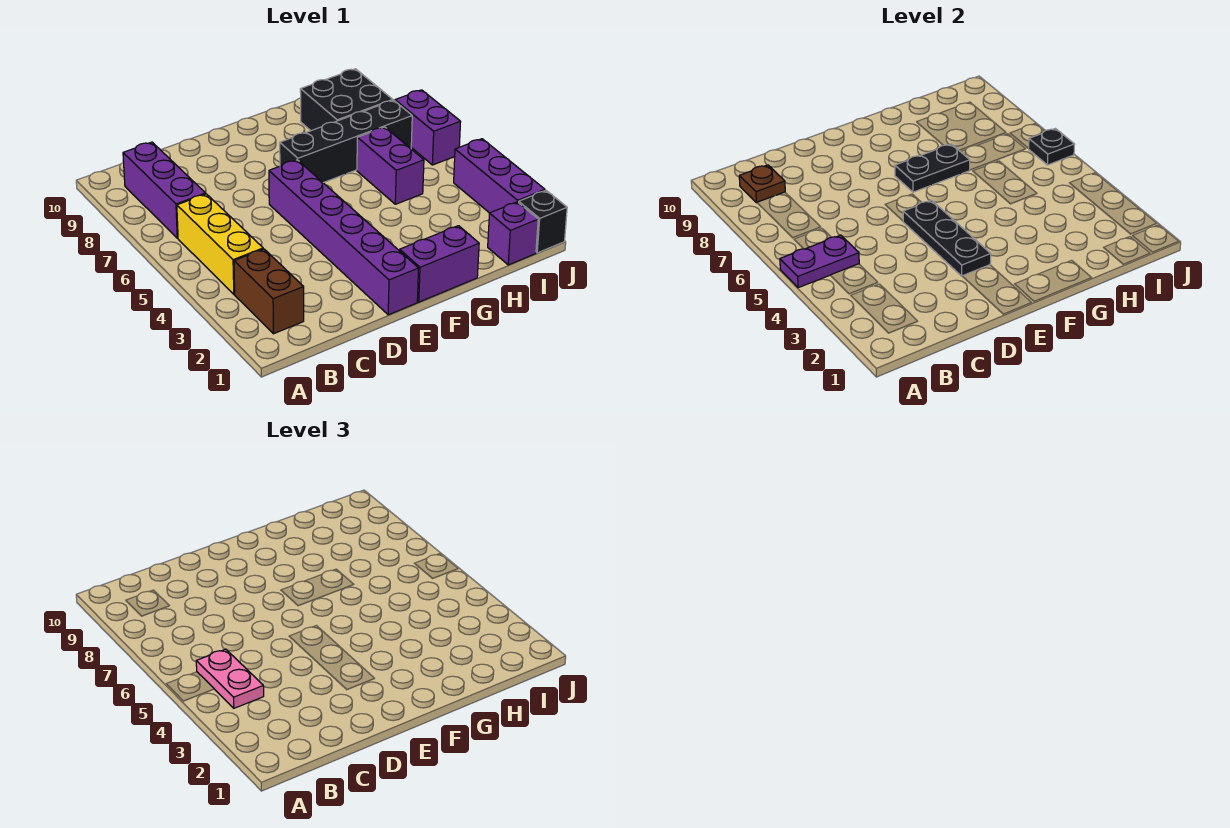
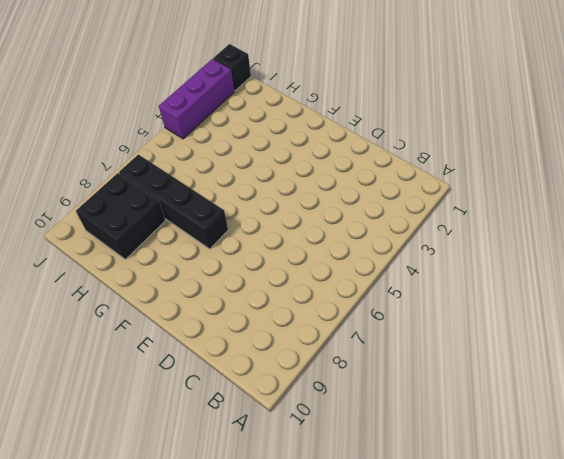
none -> brown brick B2:B3 level 1
none -> yellow brick B4:B6 level 1
none -> purple brick B7:B9 level 1

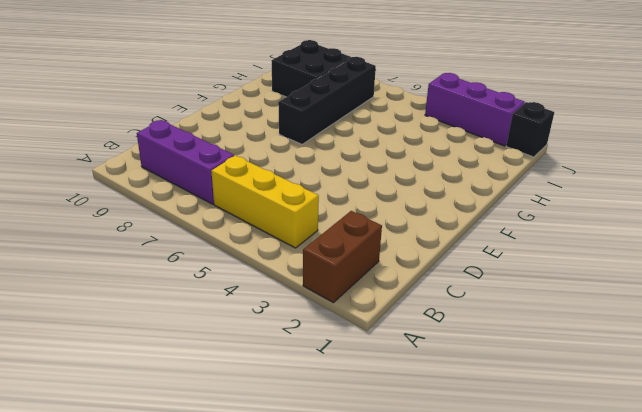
brown brick A2:B2 level 1 -> brown brick B2:B3 level 1
none -> purple brick E1:E6 level 1
none -> purple brick F1:G1 level 1
none -> purple brick H5:H6 level 1

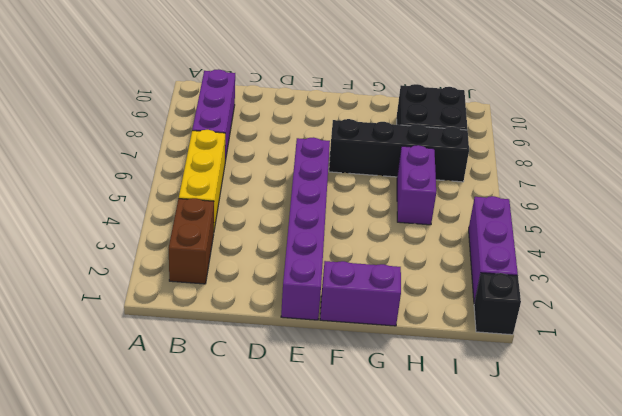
none -> purple brick I1 level 1
none -> purple brick J6:J7 level 1
none -> purple plate A5:B5 level 2

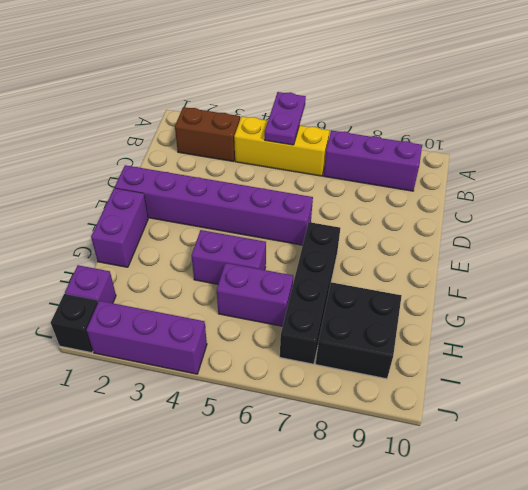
purple brick G4:G5 level 1 -> purple brick J6:J7 level 1
none -> brown plate B9 level 2
none -> black plate E3:E5 level 2
none -> black plate F7:G7 level 2

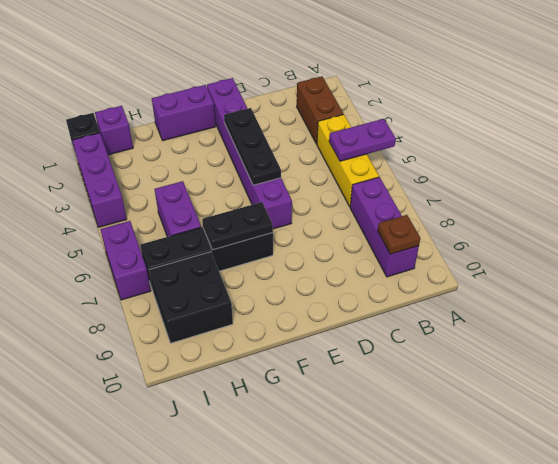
none -> black plate J6 level 2
none -> pink plate B4:B5 level 3

